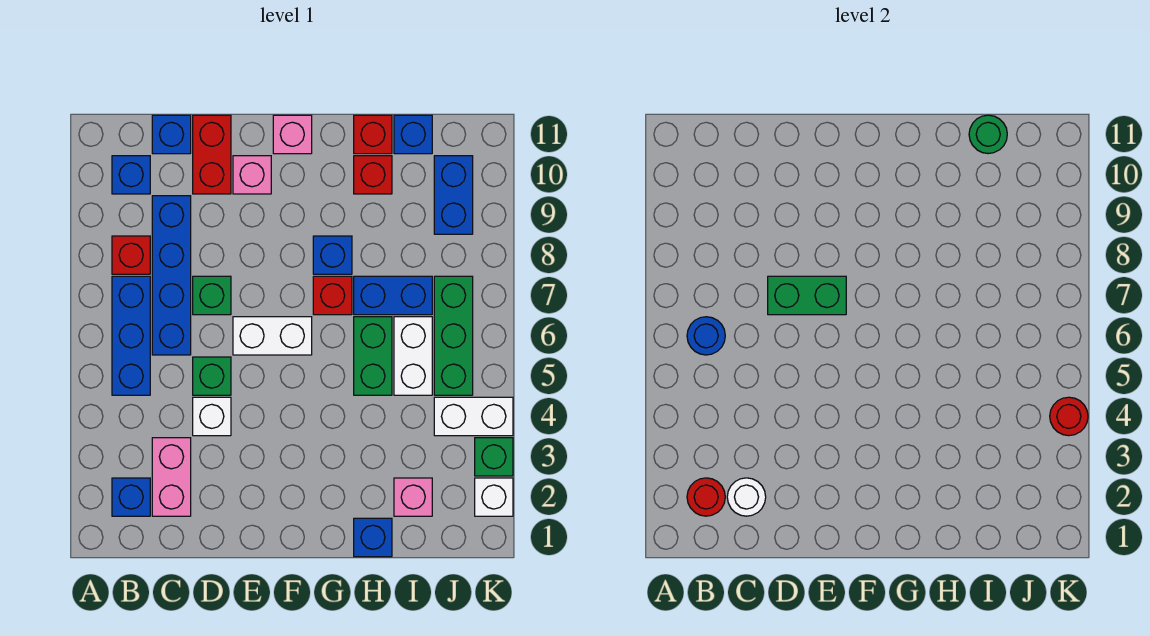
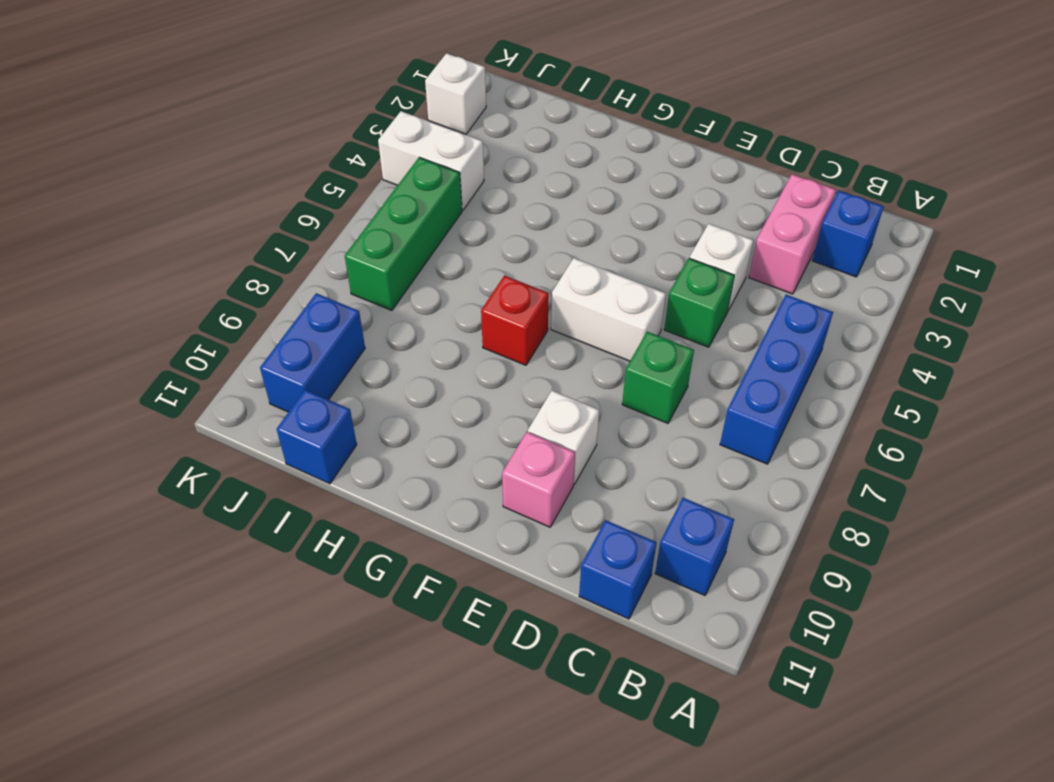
white brick E9 level 1 -> none
none -> red brick B8 level 1
none -> blue brick C6:C9 level 1
none -> red brick D10:D11 level 1
none -> pink brick F11 level 1

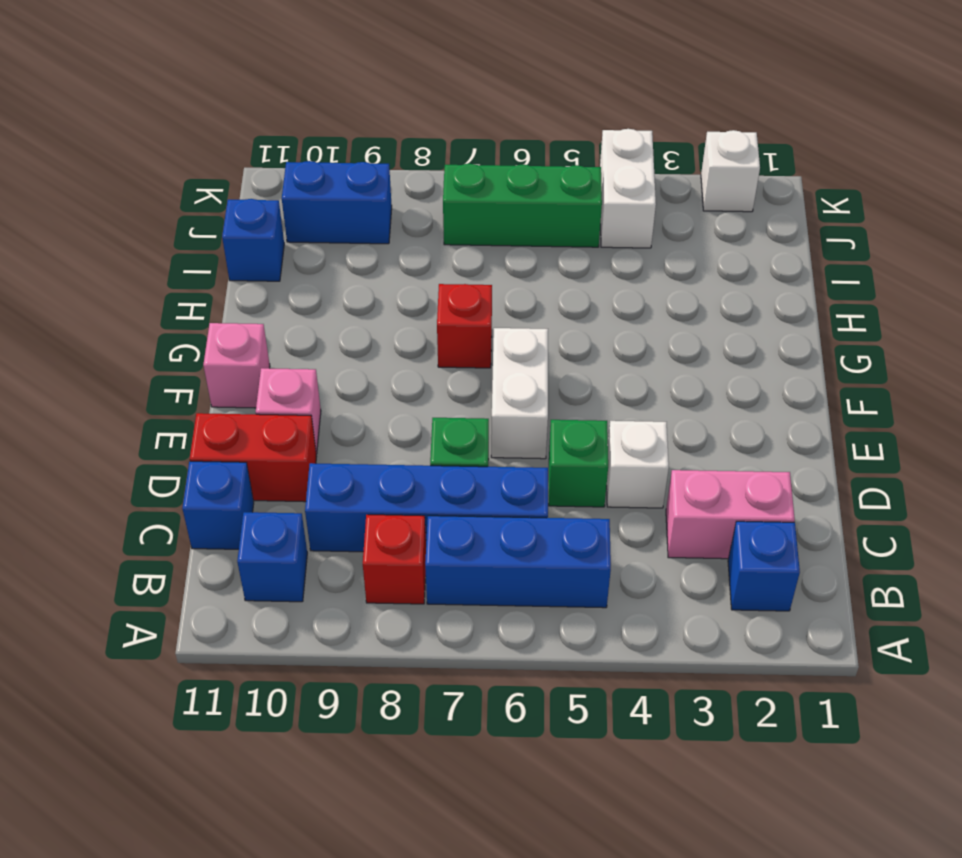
none -> blue brick G8 level 1
none -> blue brick H1 level 1
none -> green brick H5:H6 level 1
none -> blue brick H7:I7 level 1

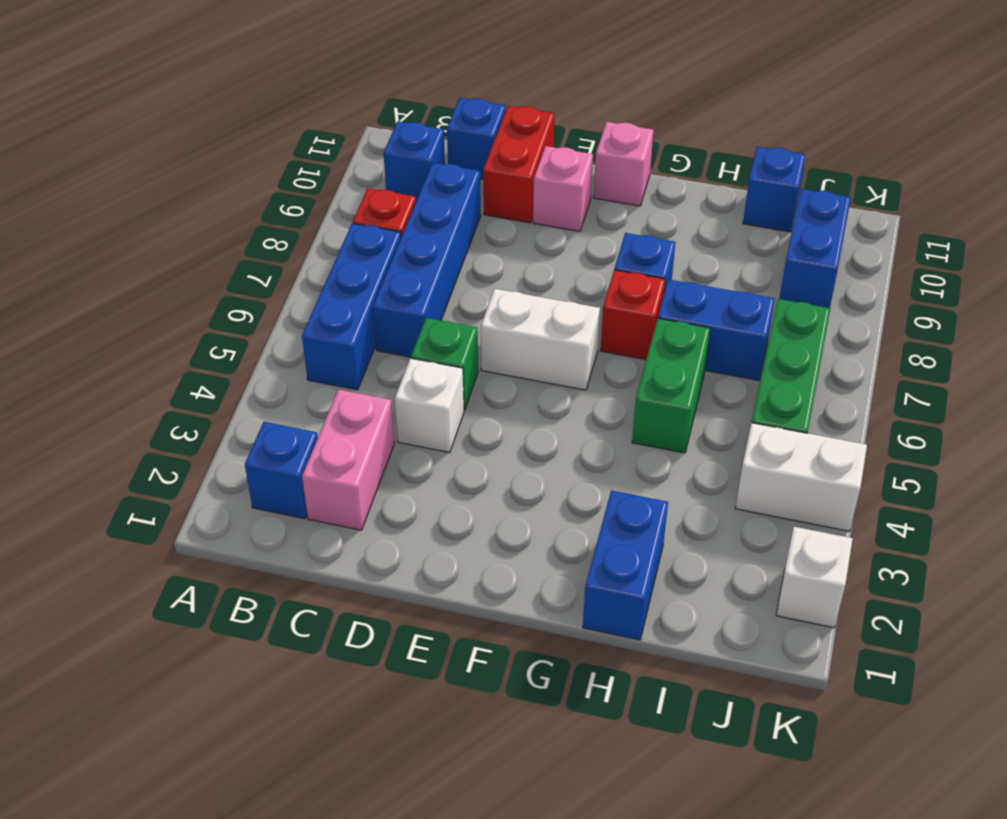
blue brick H1:H2 level 1 -> blue brick H1 level 1
none -> green brick D7 level 1
none -> red brick H10 level 1
none -> red brick H11 level 1
none -> pink brick I2 level 1

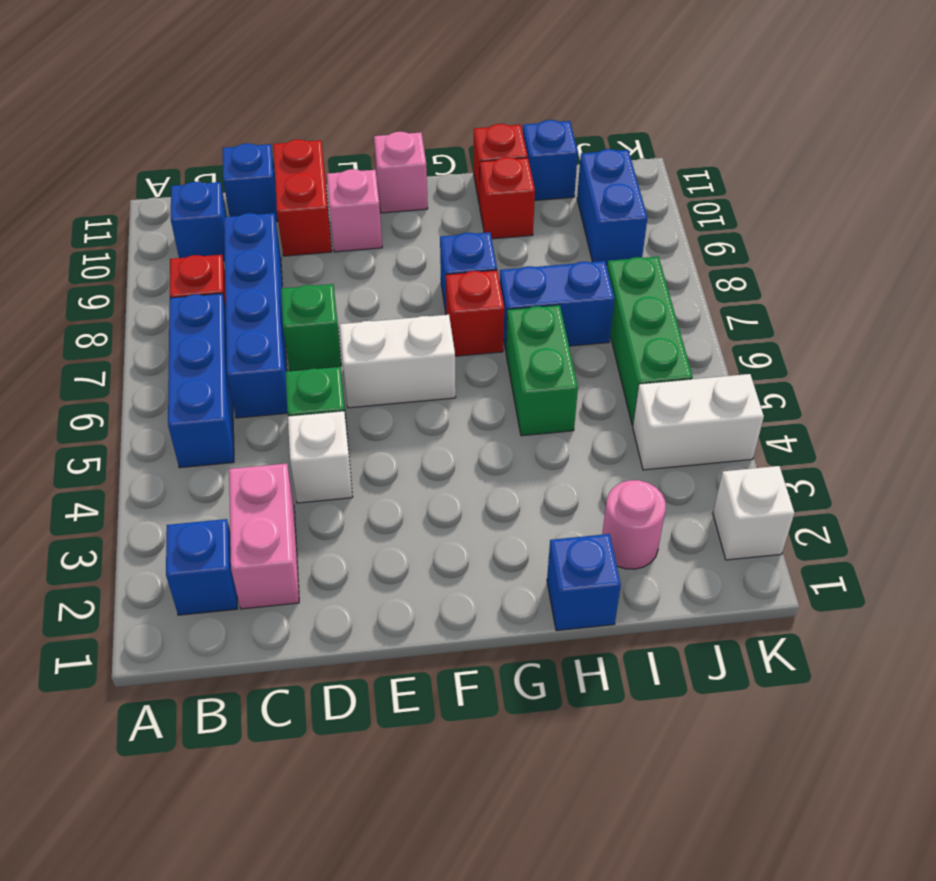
pink round brick I2 level 1 -> pink brick I2 level 1
none -> white brick I5:I6 level 1
none -> green brick K3 level 1
none -> red round brick B2 level 2
none -> blue round brick B6 level 2

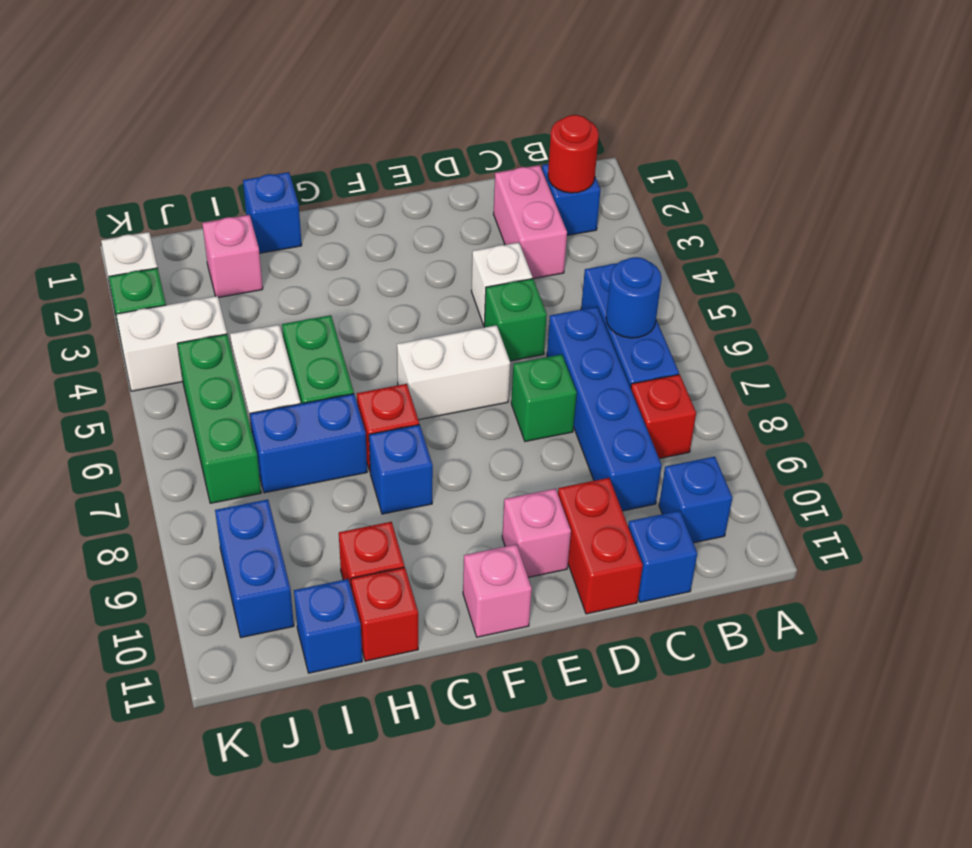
none -> white round brick C2 level 2
none -> green brick D7:E7 level 2
none -> green round brick I11 level 2
none -> red round brick K4 level 2

